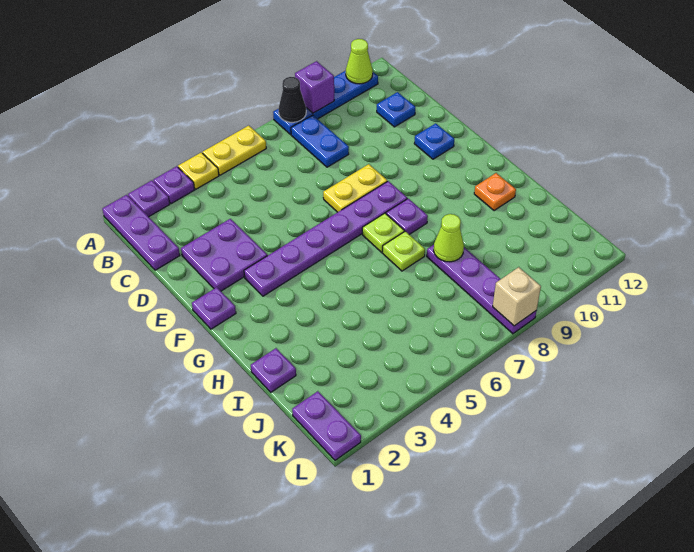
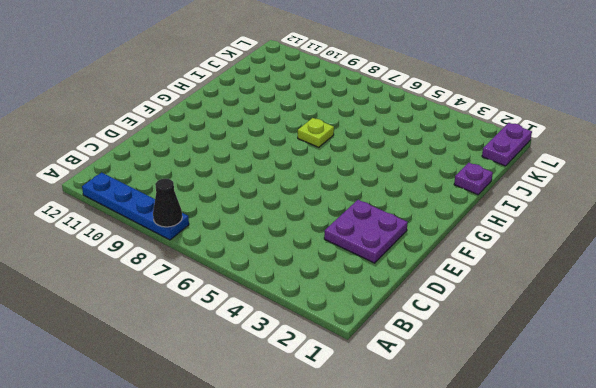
none -> purple plate A1:C1 level 1
none -> purple plate A2 level 1
none -> purple plate A3 level 1

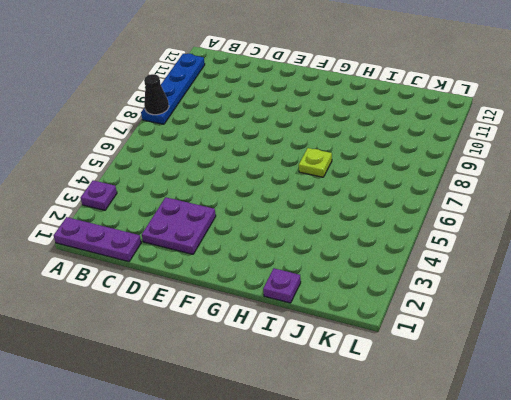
none -> purple plate A2 level 1
none -> yellow plate A4 level 1
none -> yellow plate A5:A6 level 1

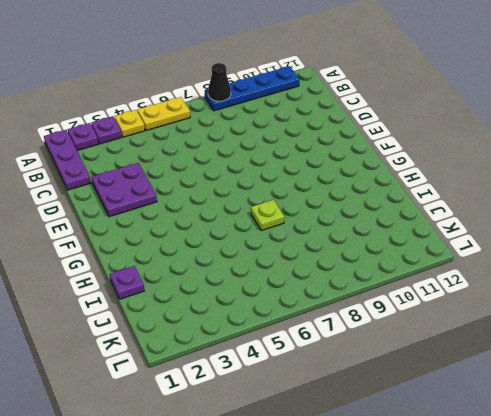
none -> blue plate B8:C8 level 1
none -> blue plate C11 level 1
none -> yellow plate E7:E8 level 1

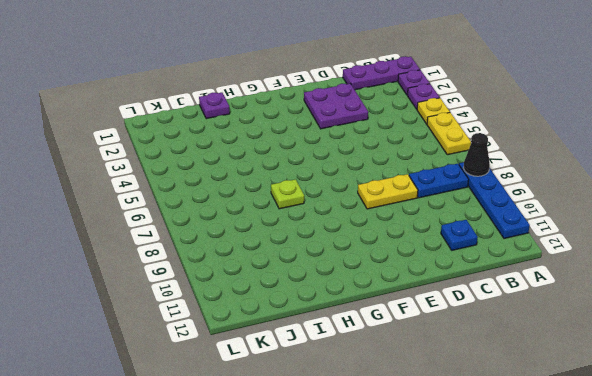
yellow plate D8:E8 level 1 -> yellow plate E7:E8 level 1
none -> blue plate E11 level 1
none -> purple plate F1 level 1
none -> purple plate F3:F8 level 1

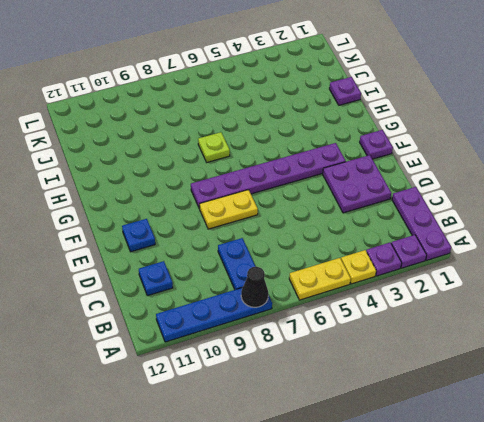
none -> lime plate G7 level 1
none -> purple plate G8 level 1
none -> orange plate H11 level 1

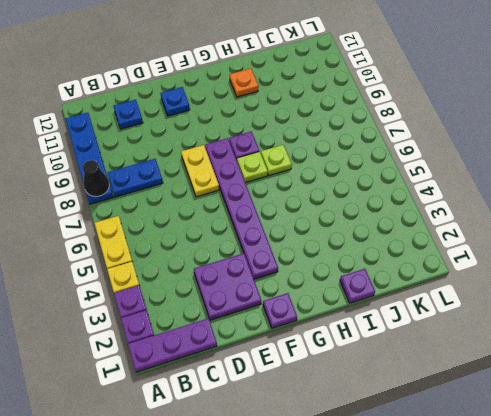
none -> purple plate I8:L8 level 1
none -> purple plate K1:L1 level 1
none -> purple brick A9 level 2

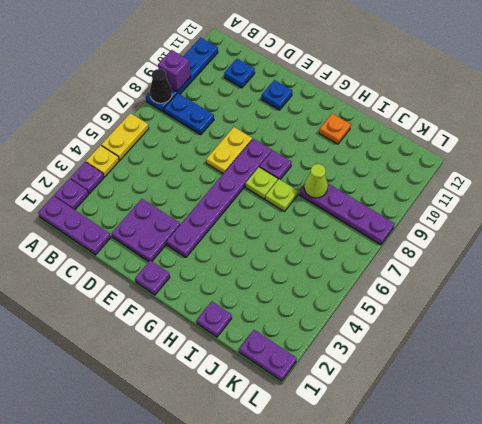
none -> lime cone A11 level 2
none -> tan brick L8 level 2

